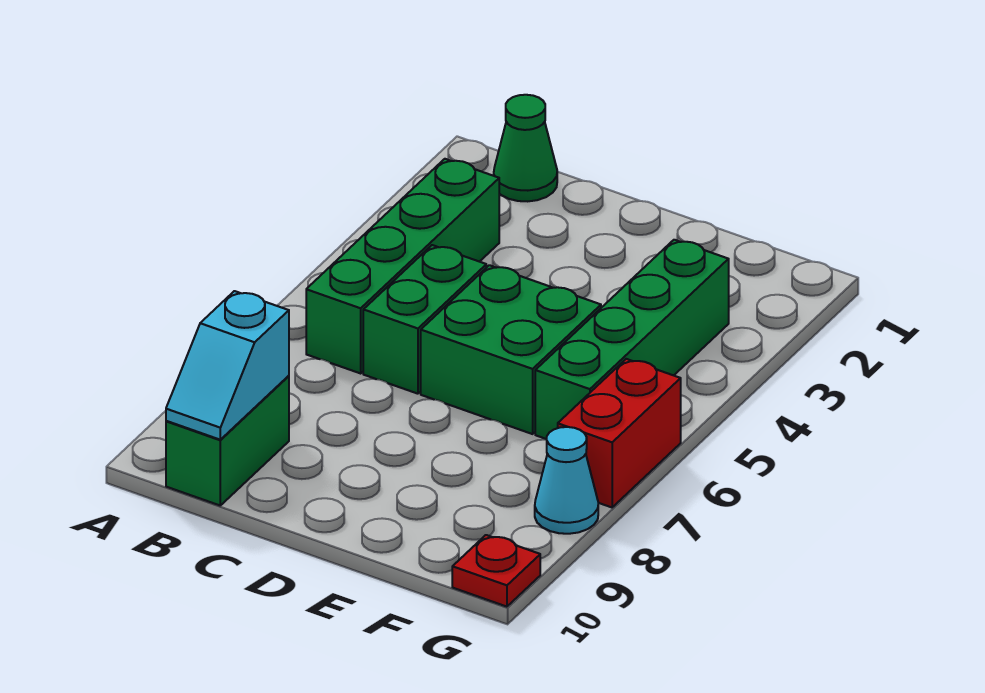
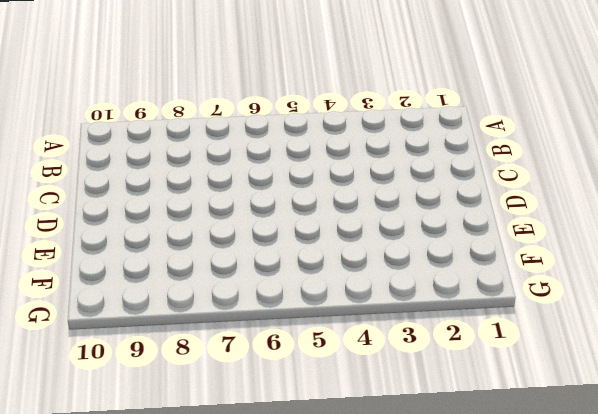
none -> green cone B1 level 1
none -> green brick B3:B6 level 1

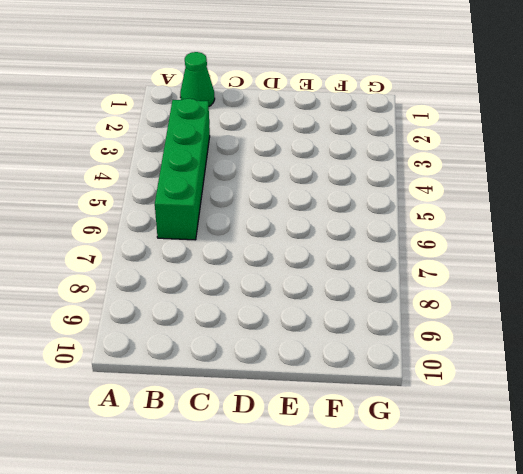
none -> green brick B9:B10 level 1
none -> green brick C5:C6 level 1

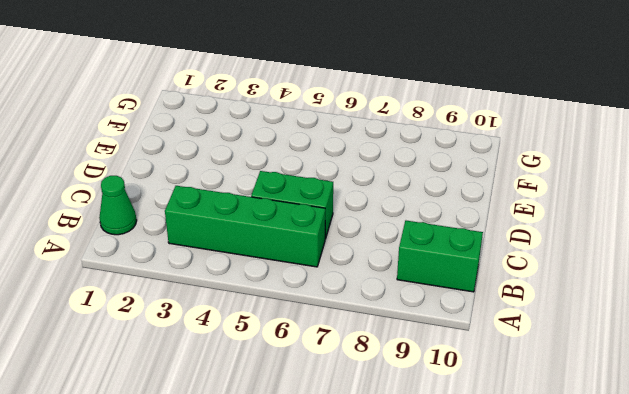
none -> green brick D5:E6 level 1
none -> green brick F3:F6 level 1

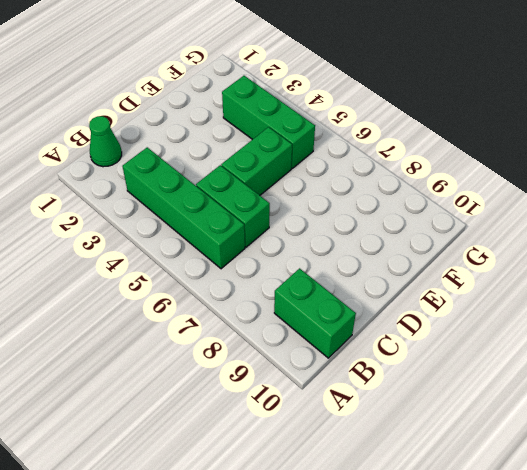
green brick D5:E5 level 1 -> green brick D5:E6 level 1
green brick F3:F5 level 1 -> green brick F3:F6 level 1
none -> red brick G6:G7 level 1
none -> cyan cone G8 level 1

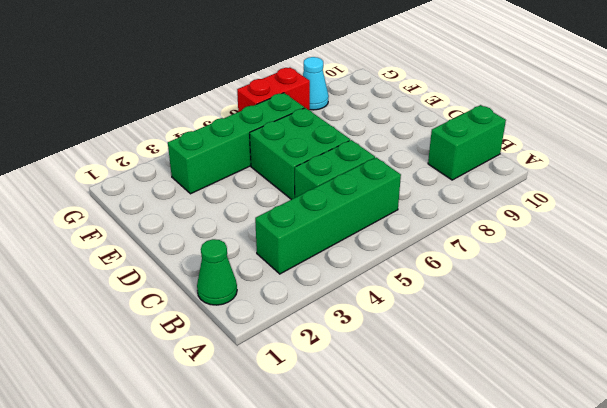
none -> red plate G10 level 1
none -> cyan slope B9:B10 level 2 top 9

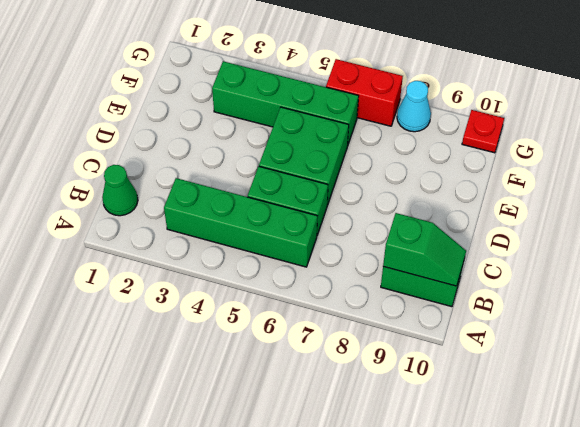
green slope B9:B10 level 2 top 9 -> cyan slope B9:B10 level 2 top 9

